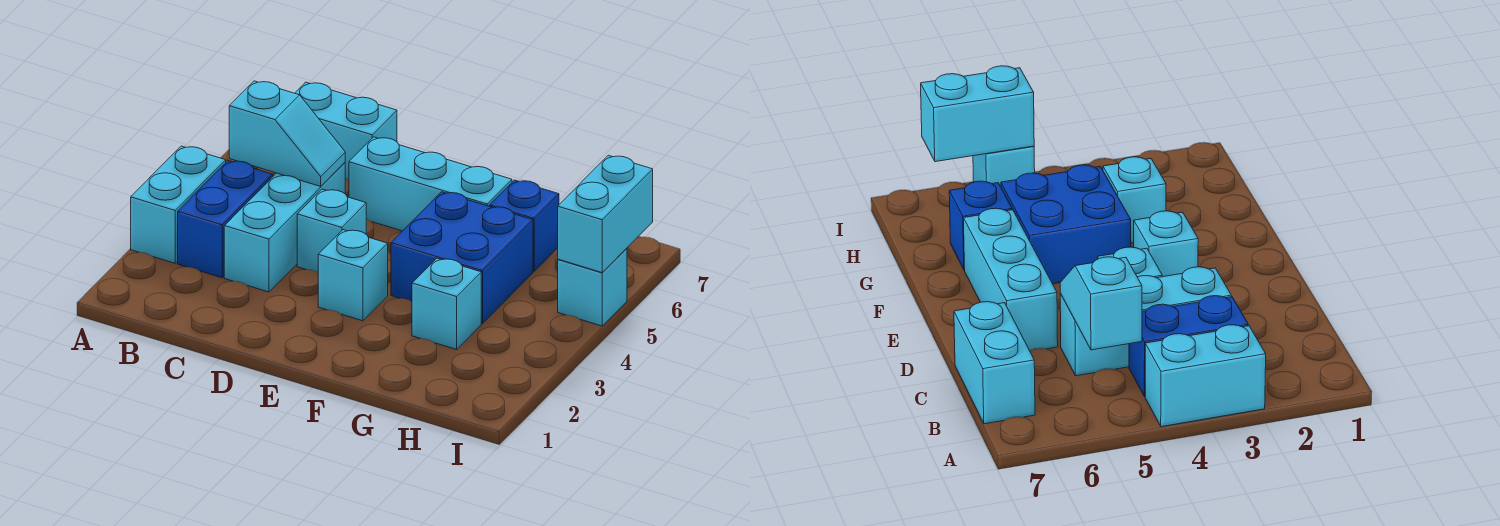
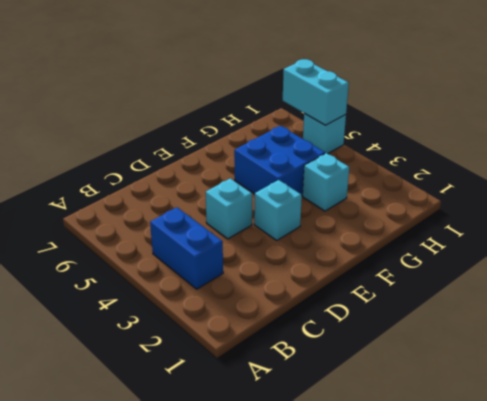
none -> cyan brick A3:A4 level 1
none -> cyan brick B7:C7 level 1
none -> cyan brick C3:C5 level 1

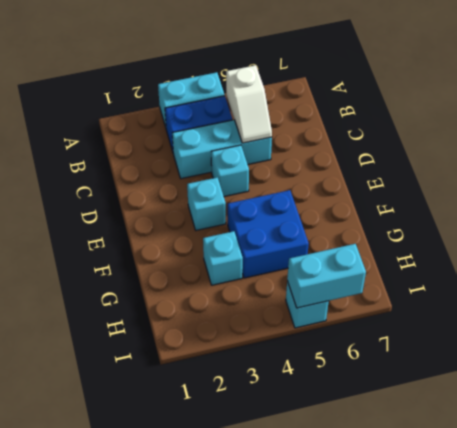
white slope B5:C5 level 2 top B -> cyan slope B5:C5 level 2 top B
none -> cyan brick B7:C7 level 1
none -> cyan brick D6:F6 level 1
none -> blue brick G6 level 1

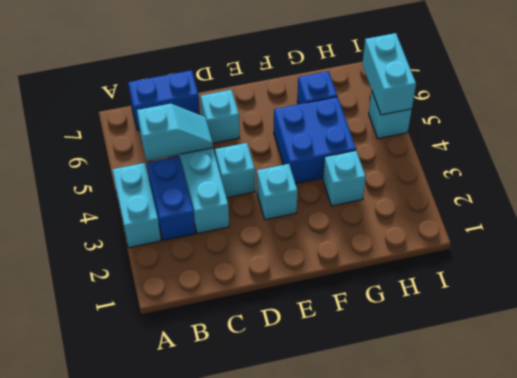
blue brick B7:C7 level 1 -> cyan brick B7:C7 level 1
cyan brick D6 level 1 -> cyan brick D6:F6 level 1

